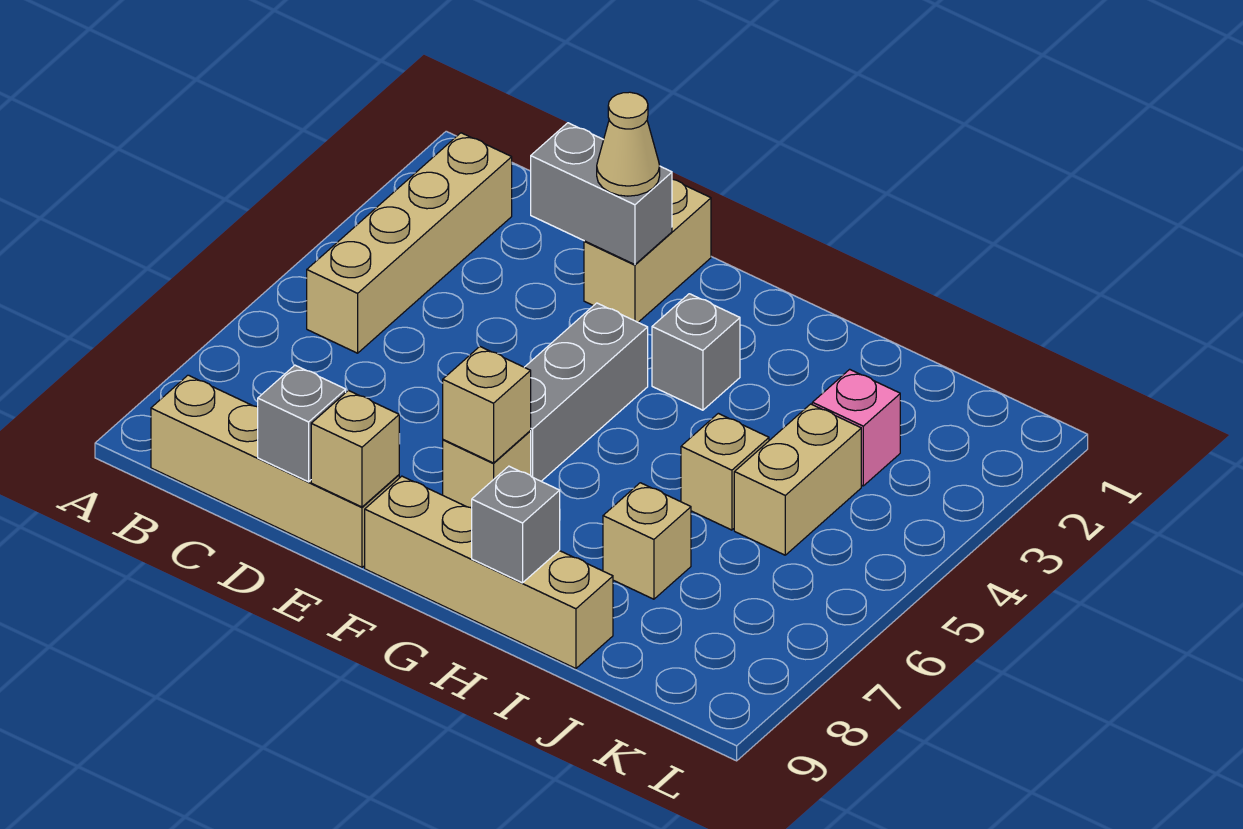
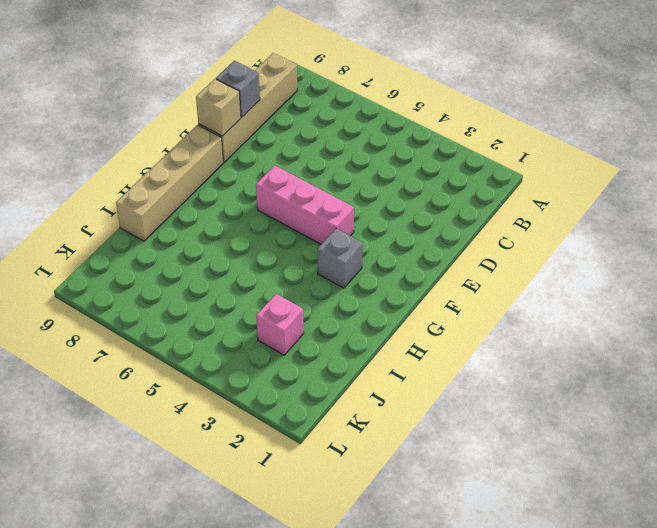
pink brick F4:F6 level 1 -> grey brick F4:F6 level 1
none -> tan brick B2:B5 level 1
none -> tan brick E1:E2 level 1
none -> tan brick F7 level 1

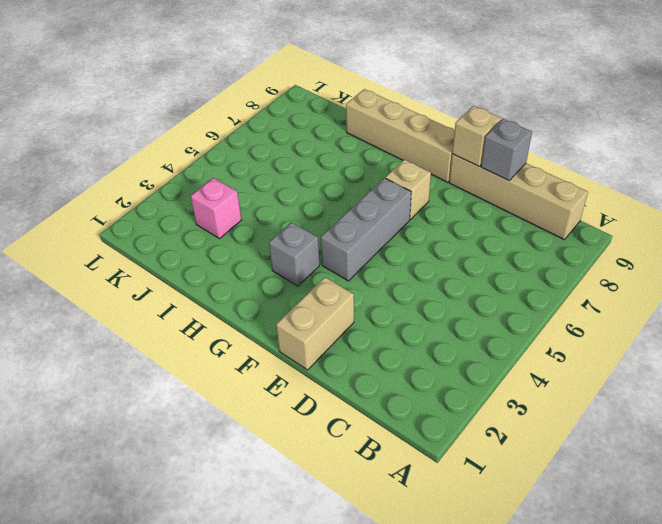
none -> tan brick B2:B5 level 1
none -> tan brick I5 level 1
none -> tan brick I7 level 1

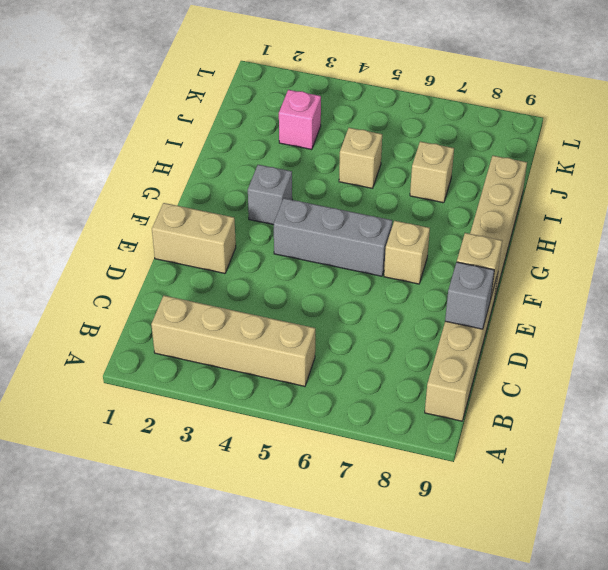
none -> tan brick J4:J5 level 1
none -> grey brick D2:E2 level 2
none -> tan brick F7 level 2

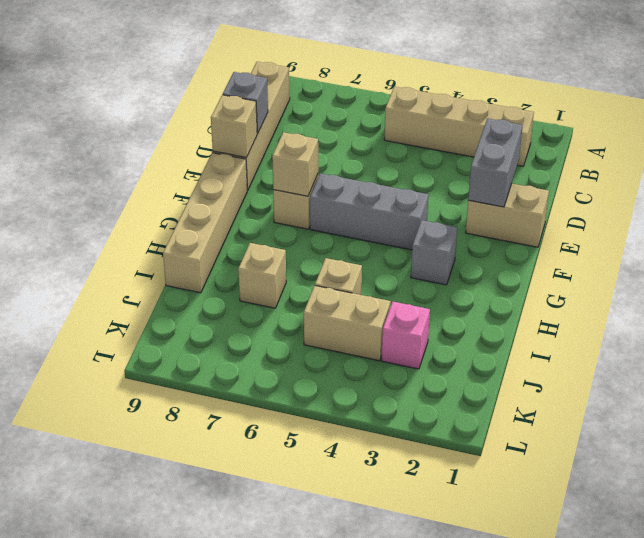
none -> grey brick H9 level 2
none -> tan cone E2 level 3

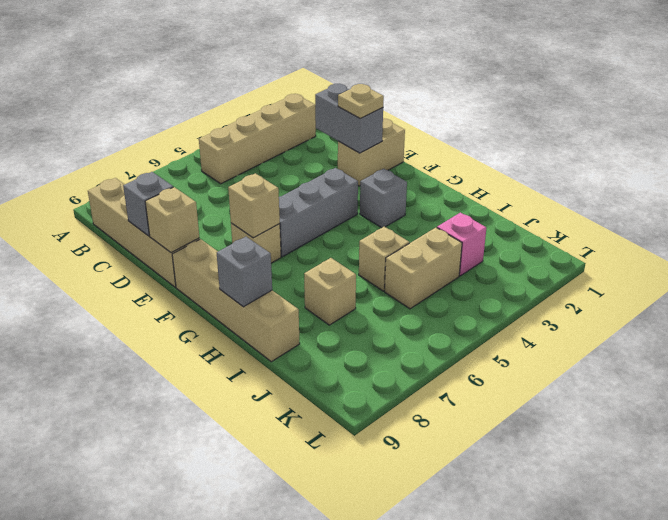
tan plate E2 level 3 -> tan cone E2 level 3

